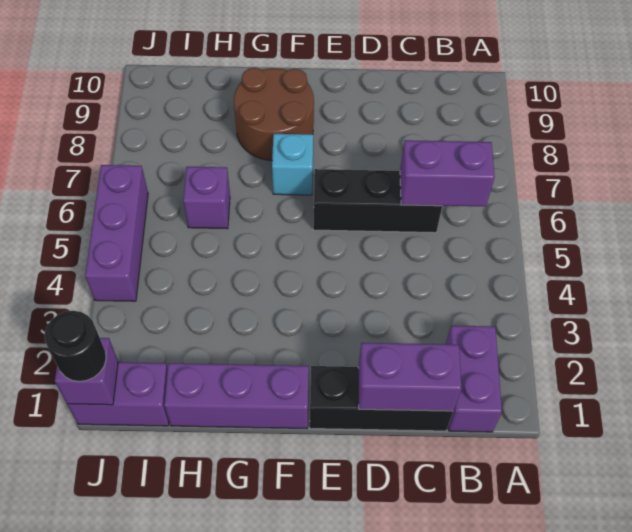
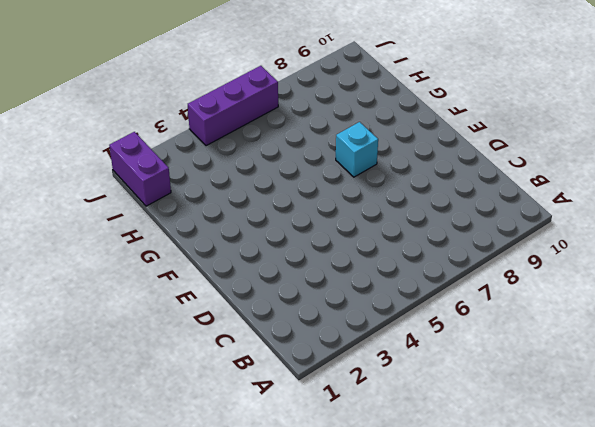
none -> purple brick B1:B2 level 1
none -> black brick C1:E1 level 1
none -> black brick C6:E6 level 1

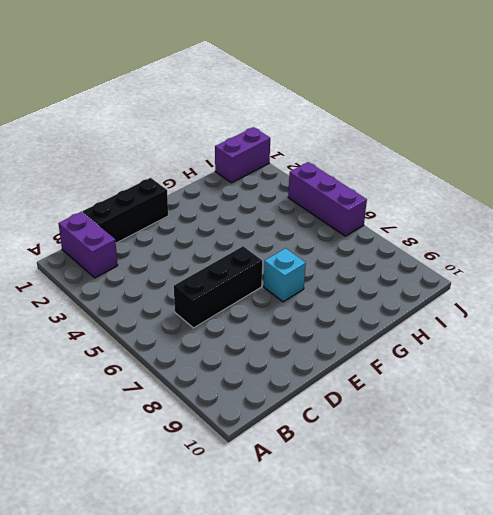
none -> purple brick F1:H1 level 1
none -> brown round brick F8:G9 level 1
none -> purple brick H6 level 1

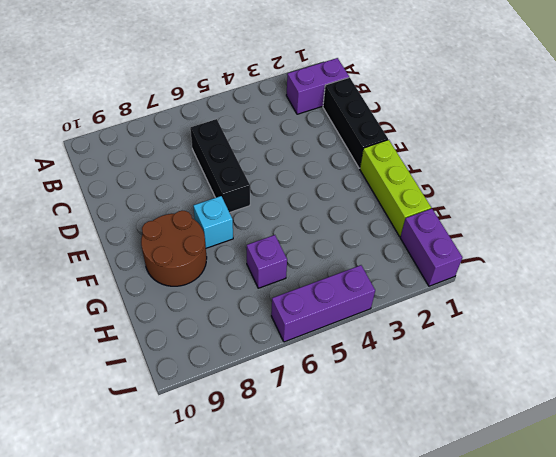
lime brick F1:H1 level 1 -> purple brick F1:H1 level 1
none -> purple brick B6:C6 level 2
none -> purple brick C1:D1 level 2
none -> purple brick J1 level 2

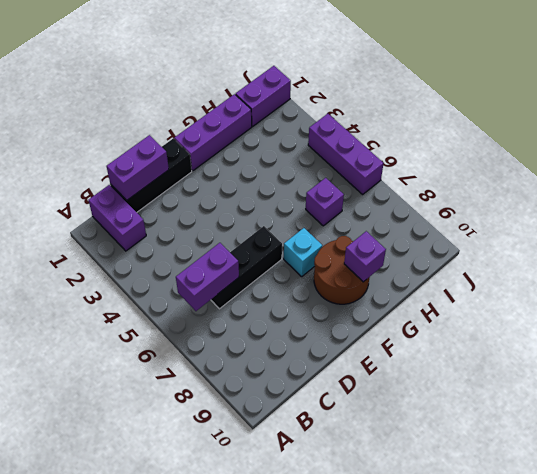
purple brick G9 level 2 -> purple brick J1 level 2
none -> black round brick J1 level 3

